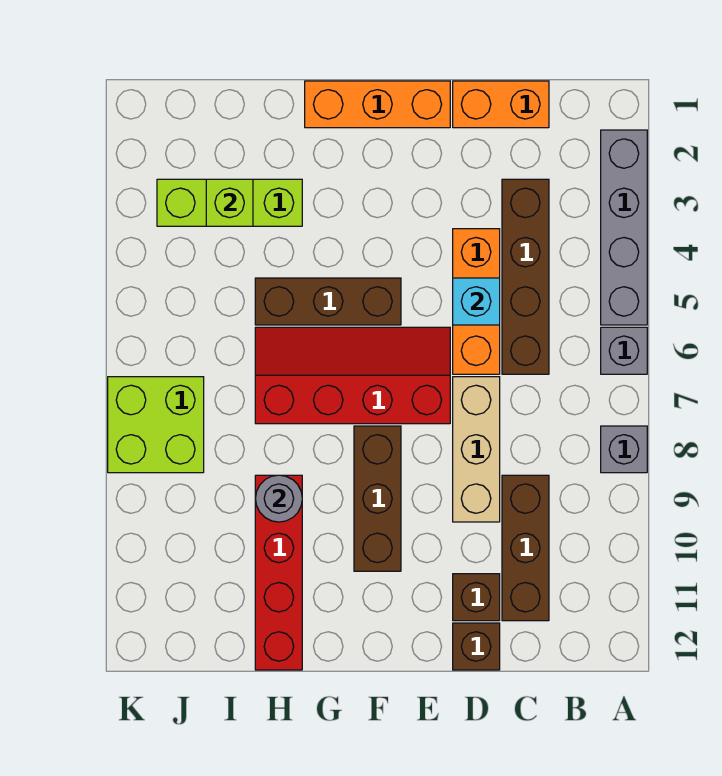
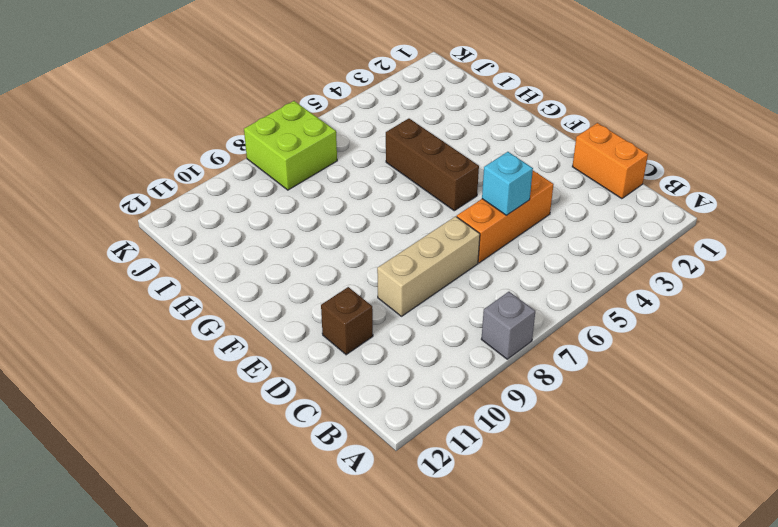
none -> grey brick A2:A5 level 1
none -> grey brick A6 level 1
none -> brown brick C3:C6 level 1

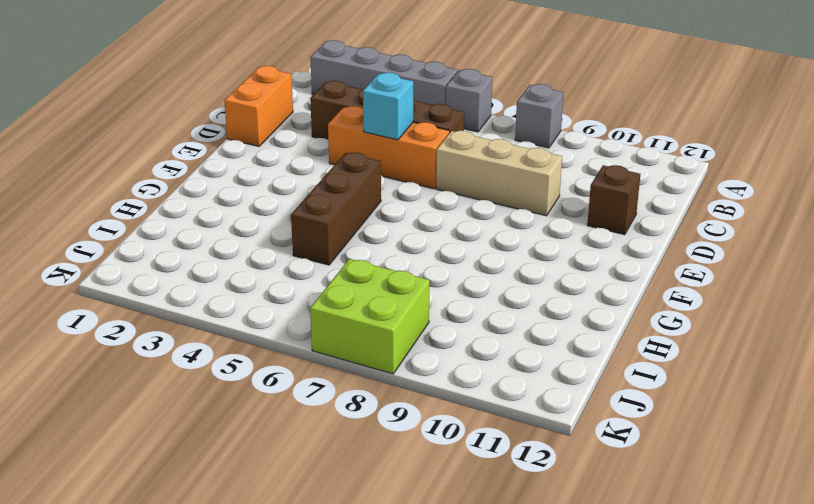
none -> brown brick C9:C11 level 1
none -> brown brick D12 level 1
none -> orange brick E1:G1 level 1

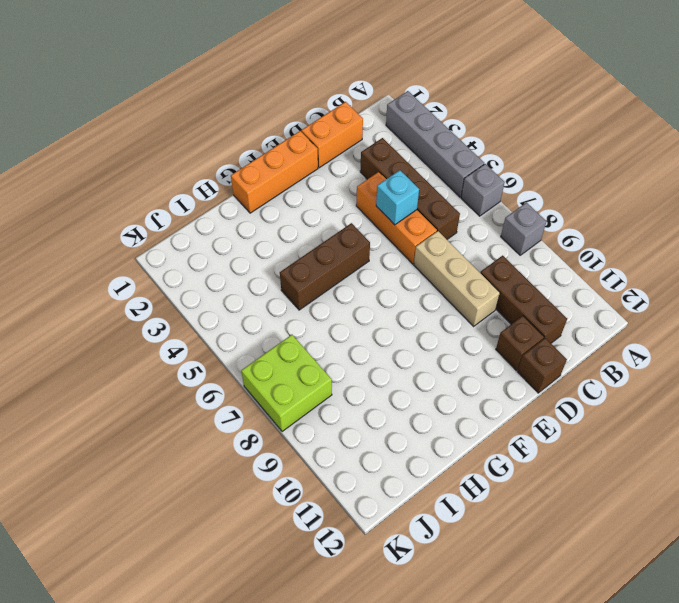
none -> red slope E6:H7 level 1 top 7
none -> brown brick F8:F10 level 1
none -> lime brick H3:J3 level 1

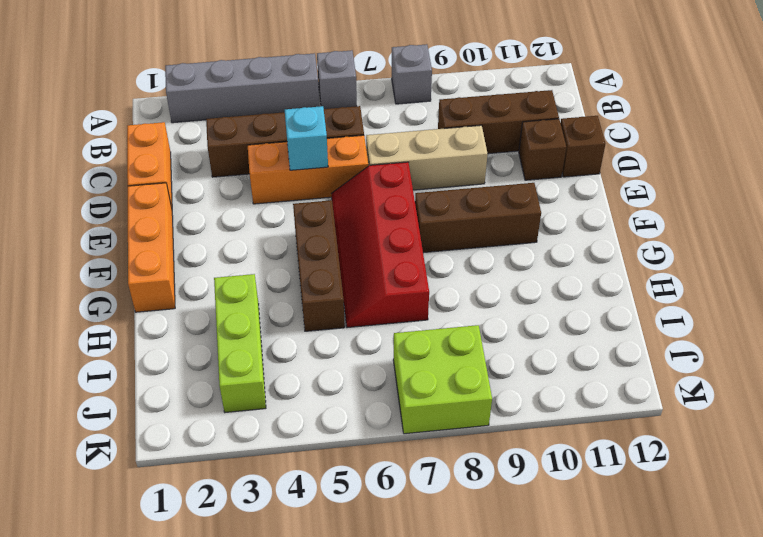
none -> red brick H9:H12 level 1
none -> grey round brick H9 level 2
none -> lime brick I3 level 2

